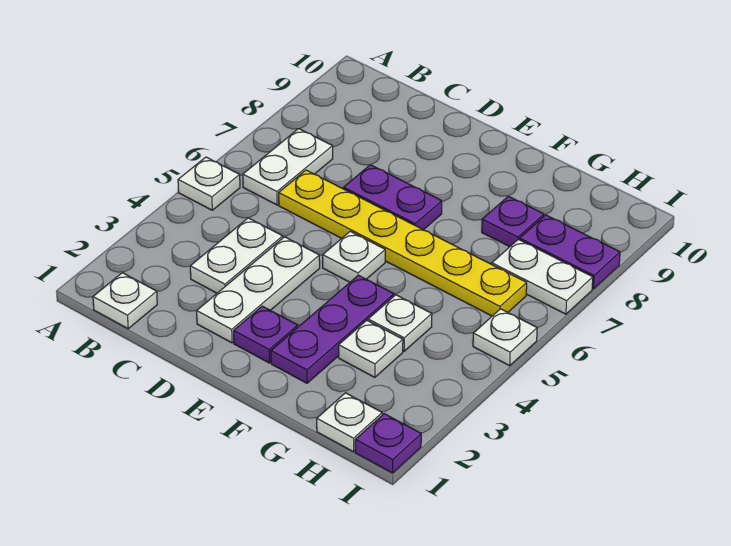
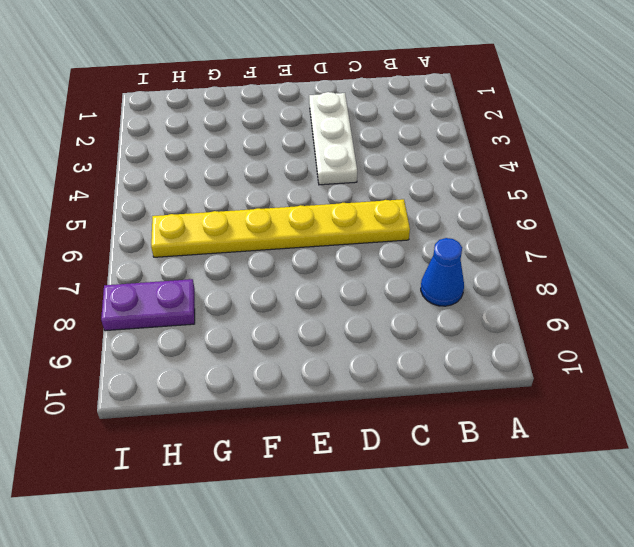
blue cone B8 level 1 -> none
none -> white plate A5 level 1
none -> white plate B1 level 1
none -> white plate B6:B7 level 1

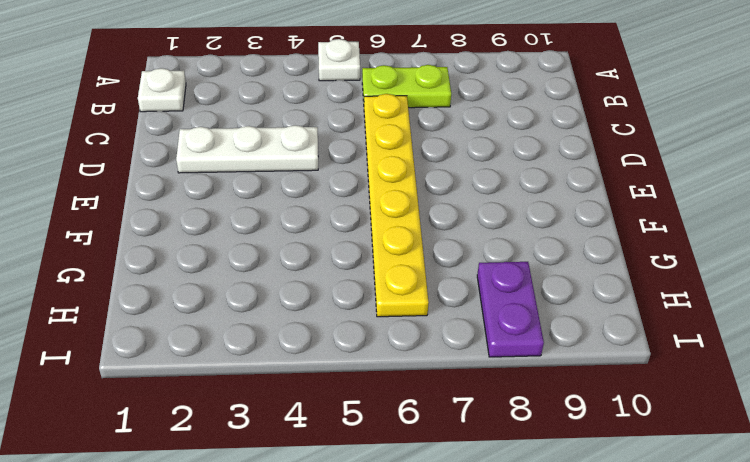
lime plate B6:B7 level 1 -> white plate B6:B7 level 1
none -> white plate C3:C4 level 1
none -> purple plate D7:E7 level 1
none -> purple plate E2 level 1

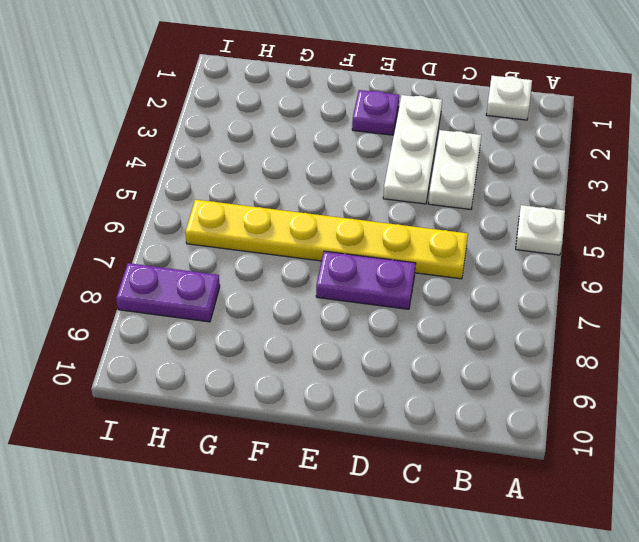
none -> white plate B6:B7 level 1
none -> white plate E5 level 1
none -> purple plate F2:F4 level 1

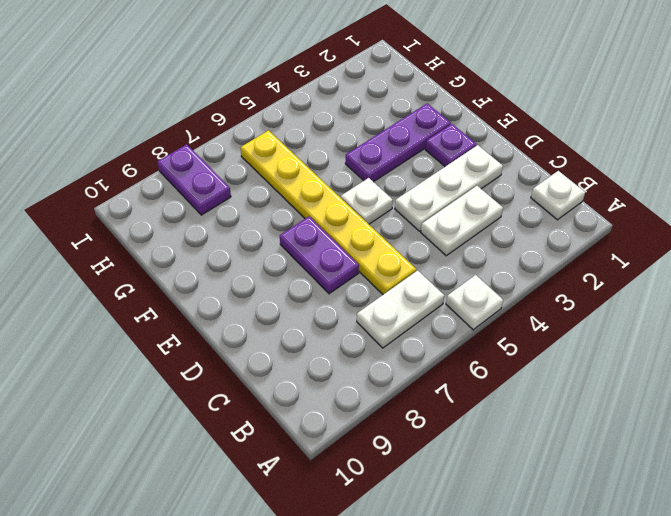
none -> white plate G3 level 1
none -> white plate G4 level 1
none -> purple plate G8 level 1

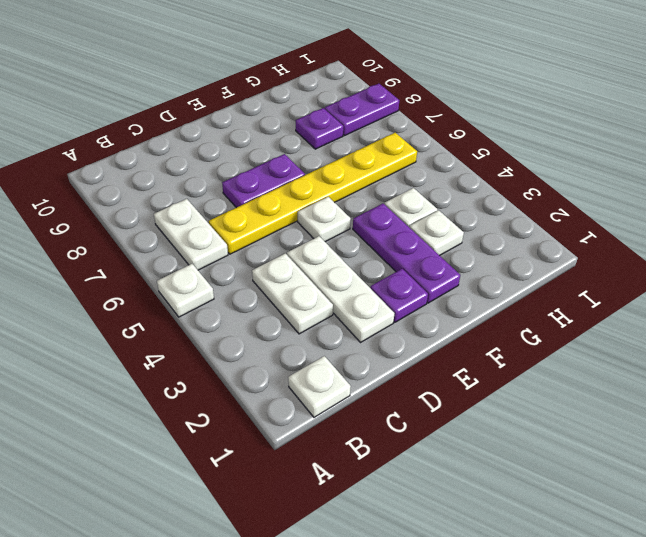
none -> white plate H1 level 1
none -> white plate H7:I7 level 1
none -> purple plate I1 level 1

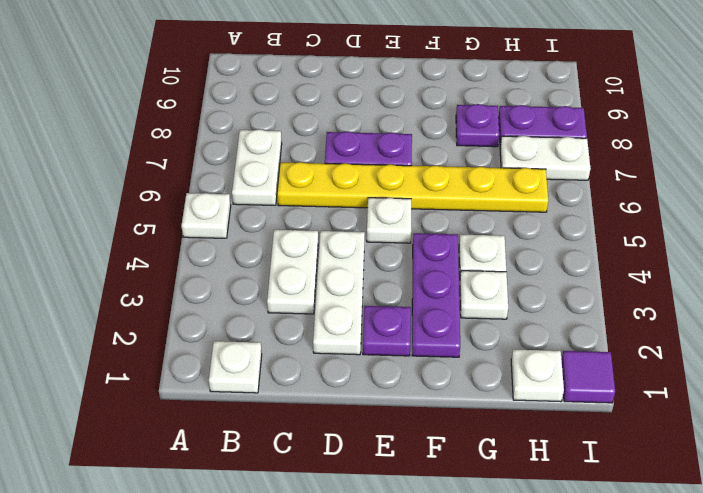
purple tile I1 level 1 -> purple plate I1 level 1
none -> white plate I5 level 1

